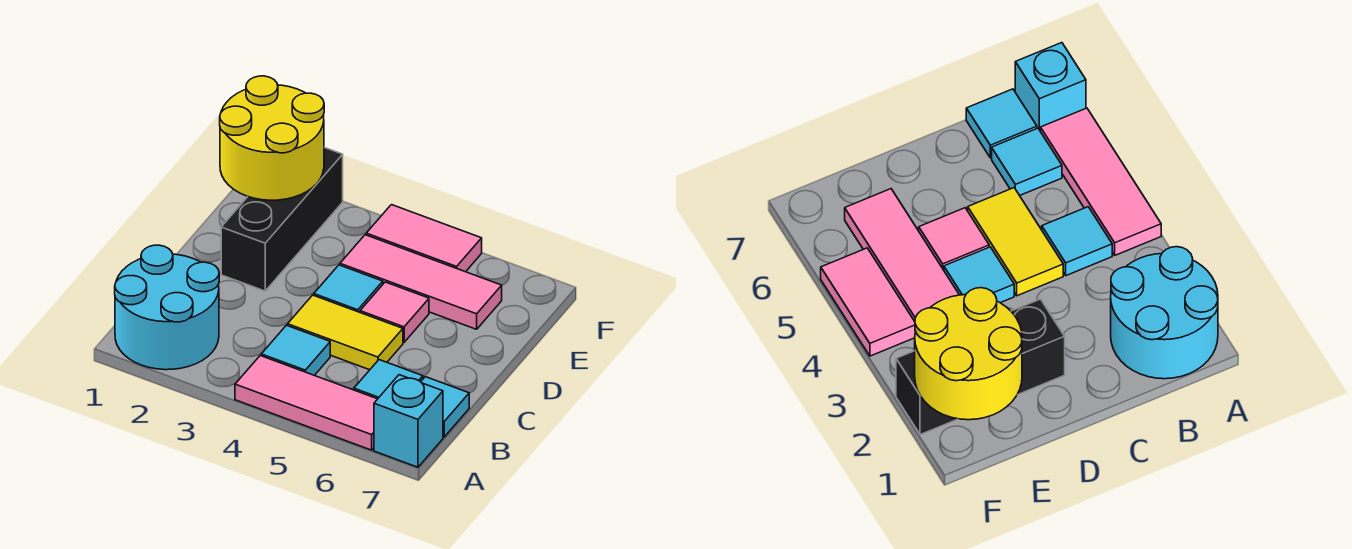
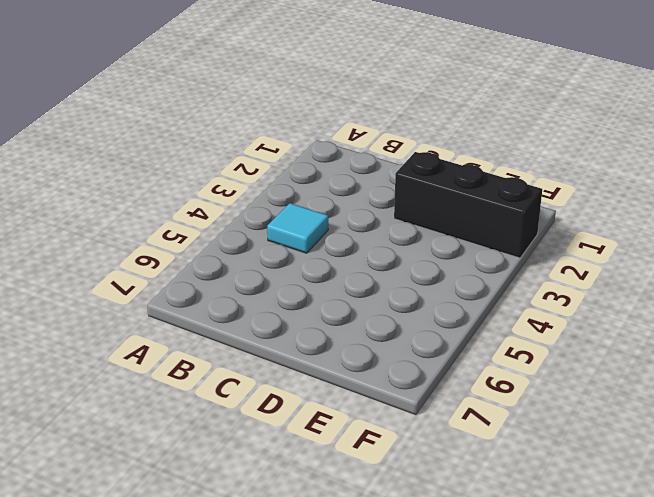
none -> cyan round brick A1:B2 level 1
none -> pink tile A4:A6 level 1
none -> cyan brick A7 level 1

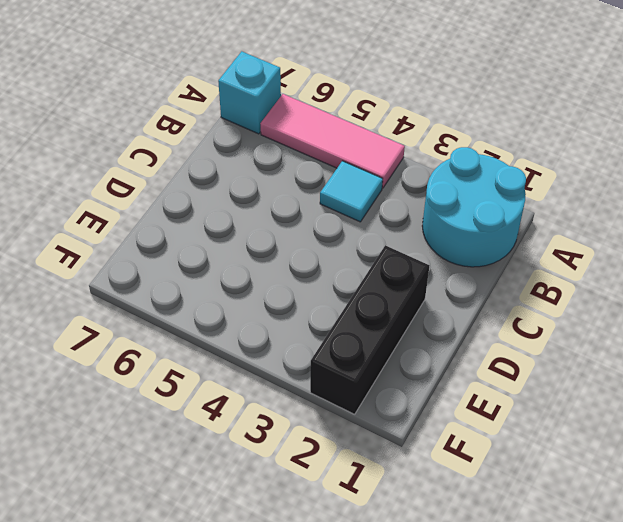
none -> cyan tile B6 level 1
none -> cyan tile B7 level 1
none -> yellow tile C4:C5 level 1

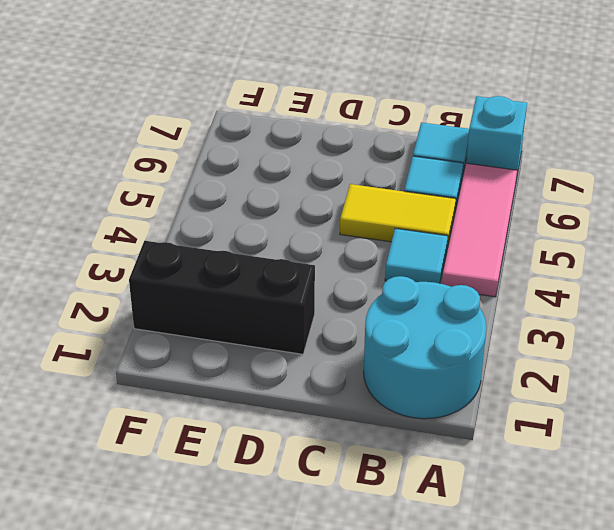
yellow tile B5:C5 level 1 -> yellow tile C4:C5 level 1
none -> cyan tile D4 level 1
none -> pink tile D5 level 1
none -> pink tile E4:E6 level 1

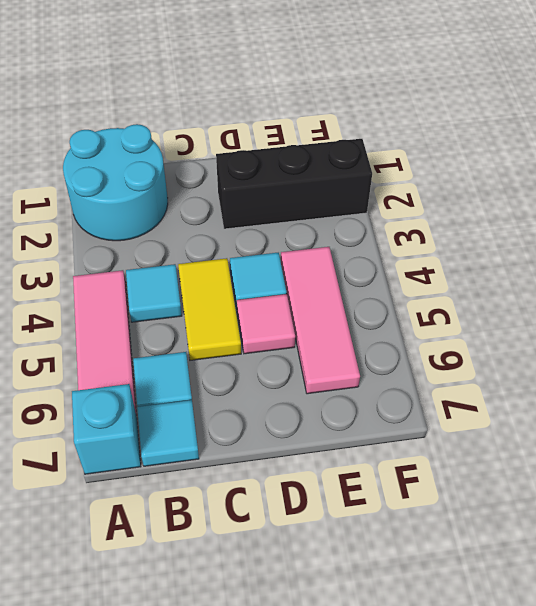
none -> pink tile F4:F5 level 1
none -> yellow round brick E1:F2 level 2

